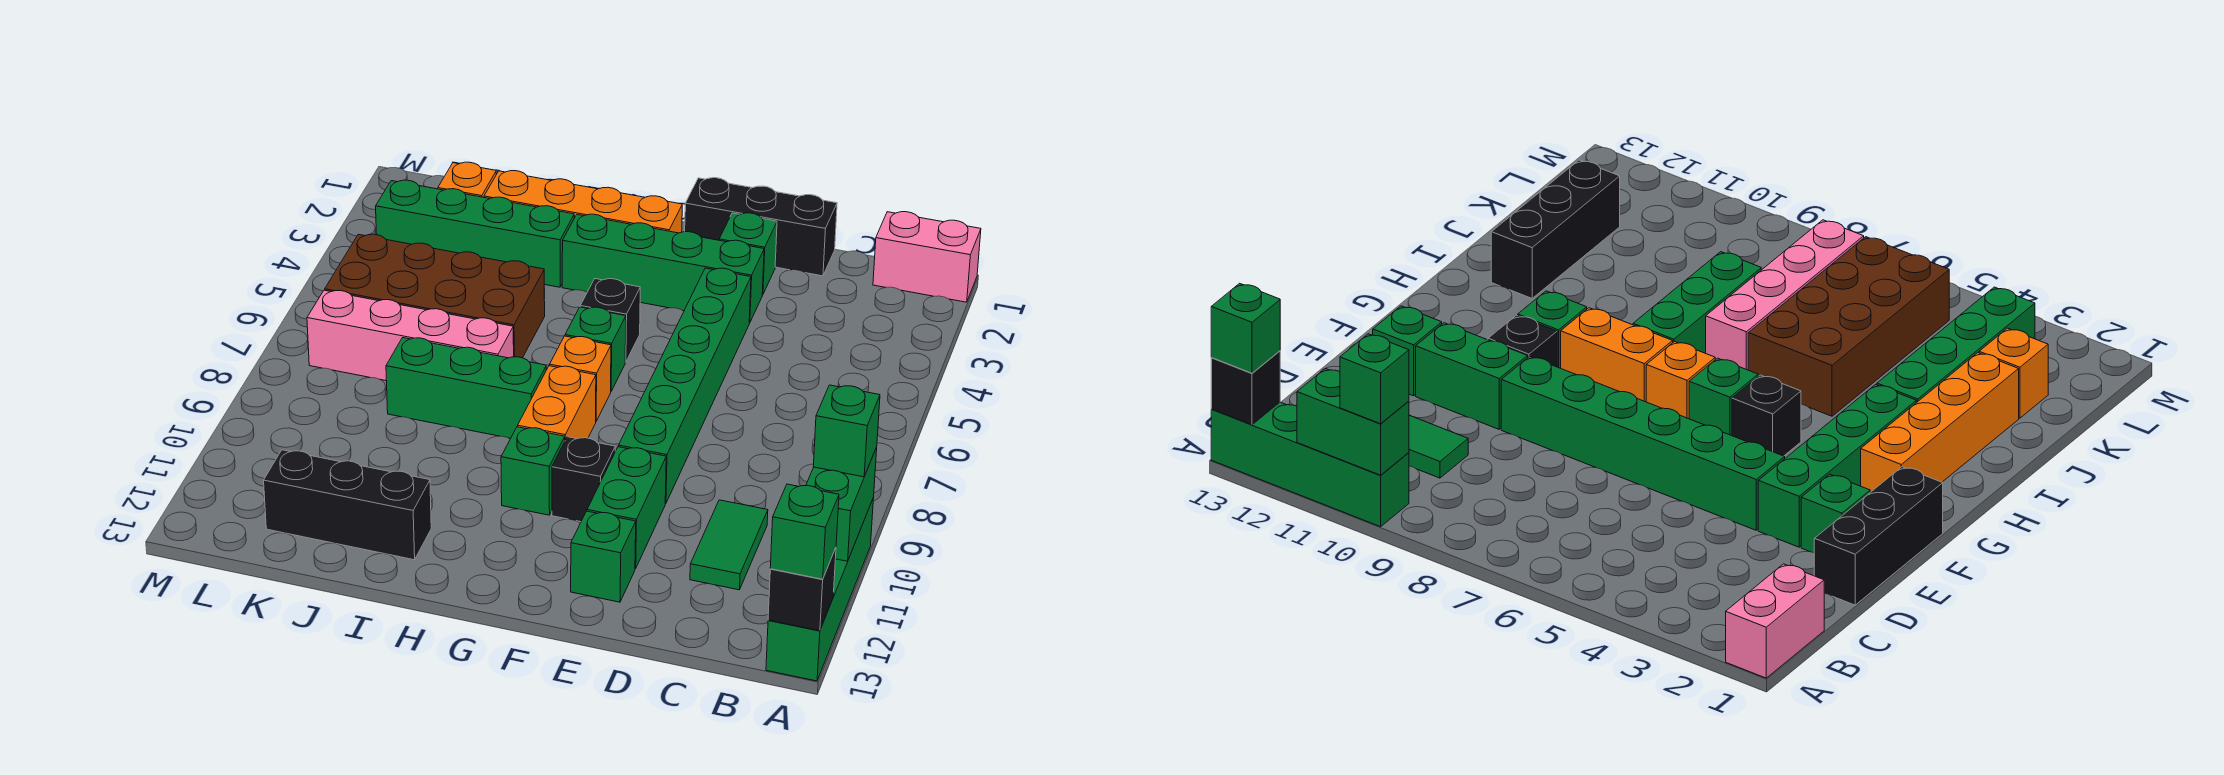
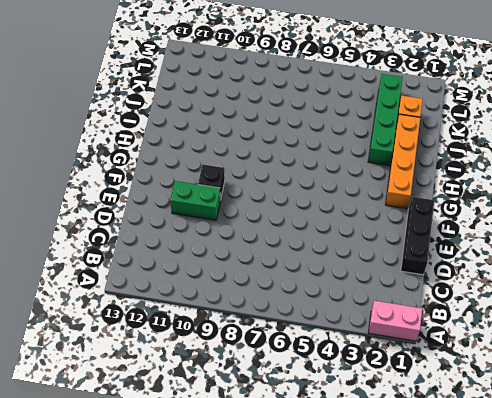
pink brick A1:A2 level 1 -> pink brick A1:B1 level 1
none -> green brick A10:A13 level 1
none -> green tile C10:C11 level 1
none -> green brick E2 level 1

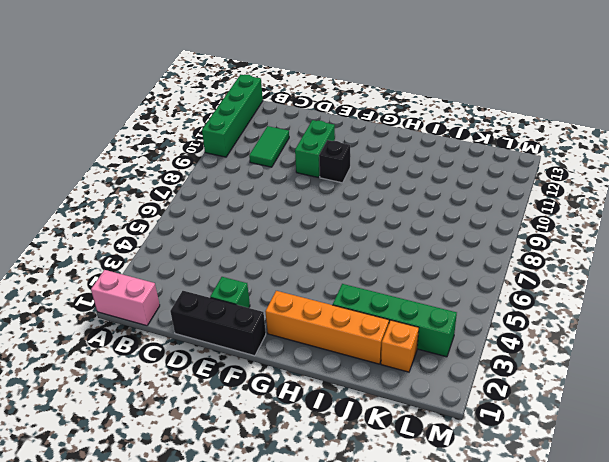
none -> green brick E3:H3 level 1
none -> green brick E4:E9 level 1
none -> green brick E12 level 1

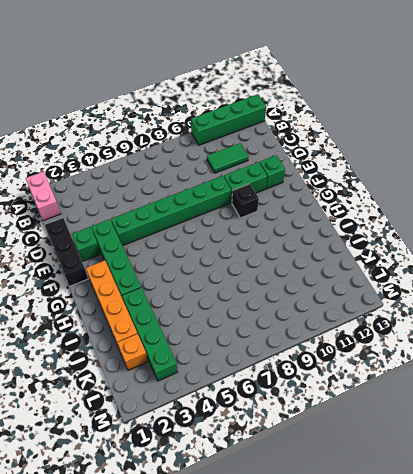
none -> black brick G5 level 1
none -> green brick G6 level 1
none -> orange brick G7 level 1

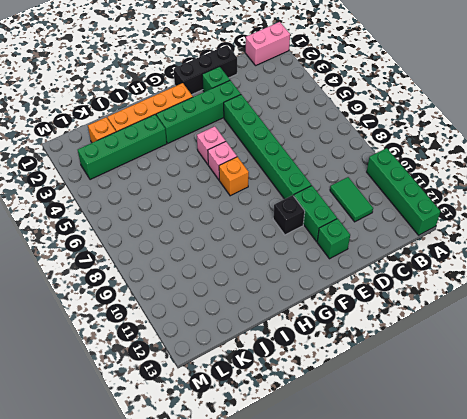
pink brick G5 level 1 -> black brick G5 level 1
pink brick G6 level 1 -> green brick G6 level 1
none -> orange brick G8:G9 level 1
none -> green brick G10 level 1
none -> green brick H8:J8 level 1

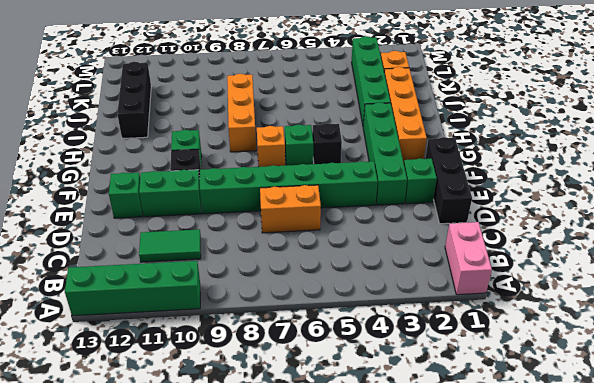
orange brick D6:D7 level 1 -> orange brick G8:G9 level 1
orange brick H8:J8 level 1 -> green brick H8:J8 level 1
none -> brown brick I5:L6 level 1
none -> pink brick I7:L7 level 1
none -> green brick A10:A11 level 2

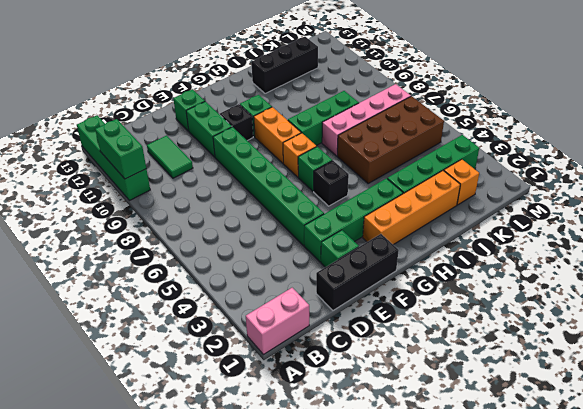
none -> black brick A13 level 2
none -> green brick A10 level 3
none -> green brick A13 level 3

